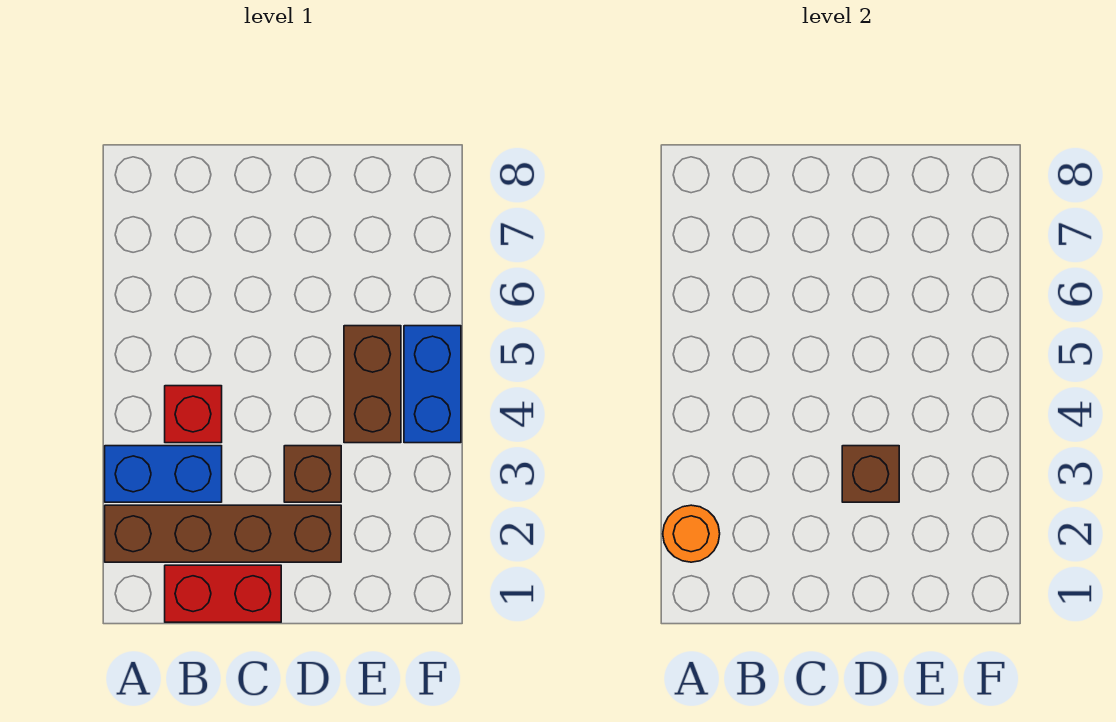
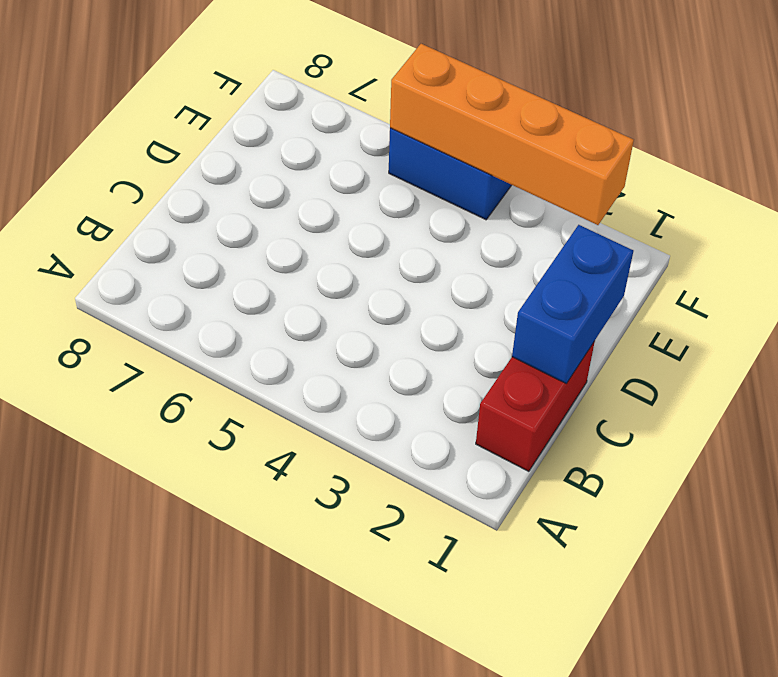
blue brick C1:D1 level 2 -> blue brick A3:B3 level 1
orange brick F2:F5 level 2 -> none
none -> brown brick A2:D2 level 1
none -> red brick B4 level 1

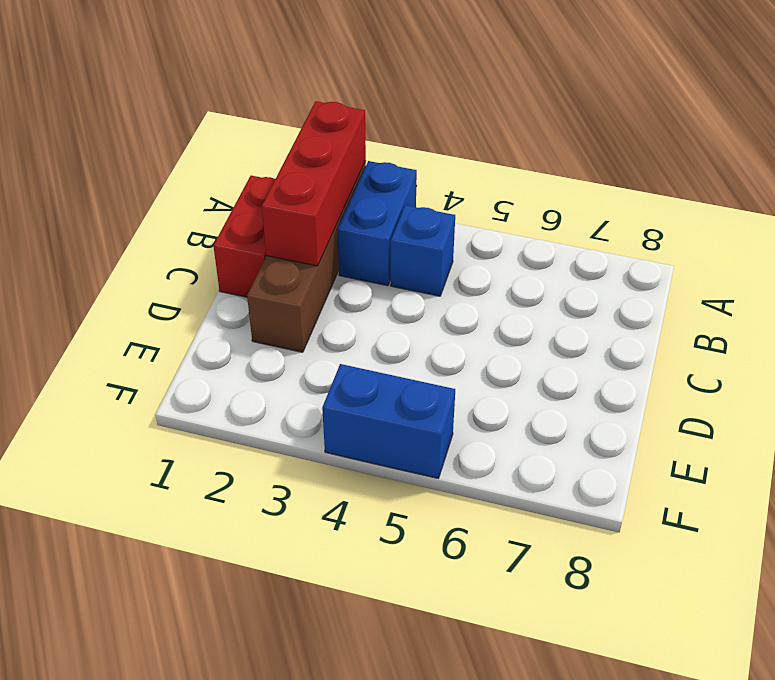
red brick A2:C2 level 2 -> orange round brick A2 level 2
blue brick B4 level 1 -> red brick B4 level 1
none -> brown brick D3 level 1
none -> brown brick E4:E5 level 1

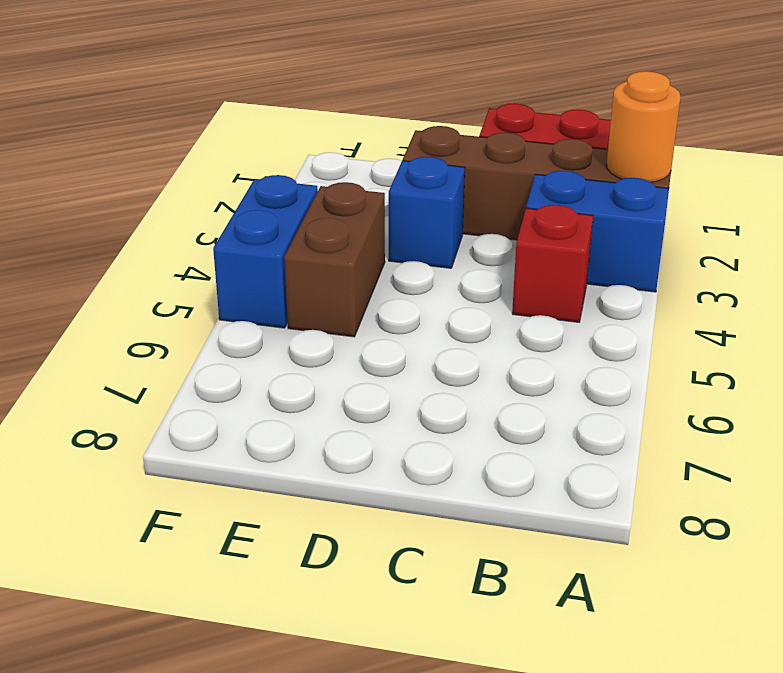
blue brick D3 level 1 -> brown brick D3 level 1
none -> brown brick D3 level 2

